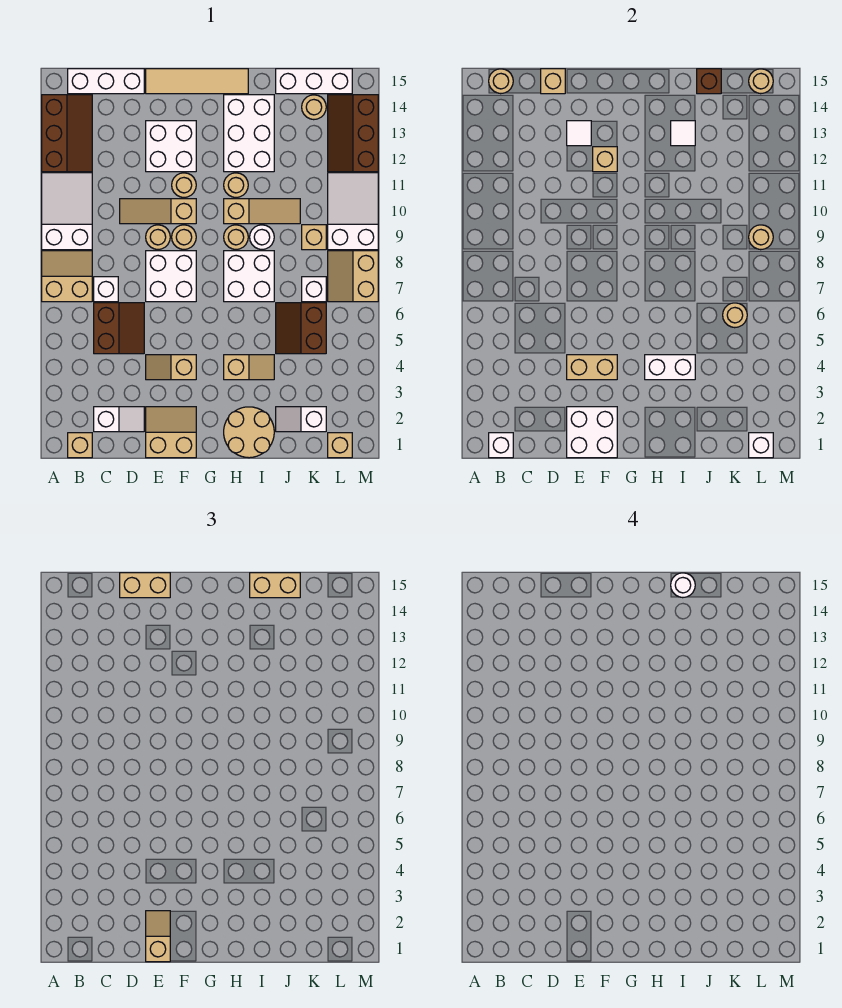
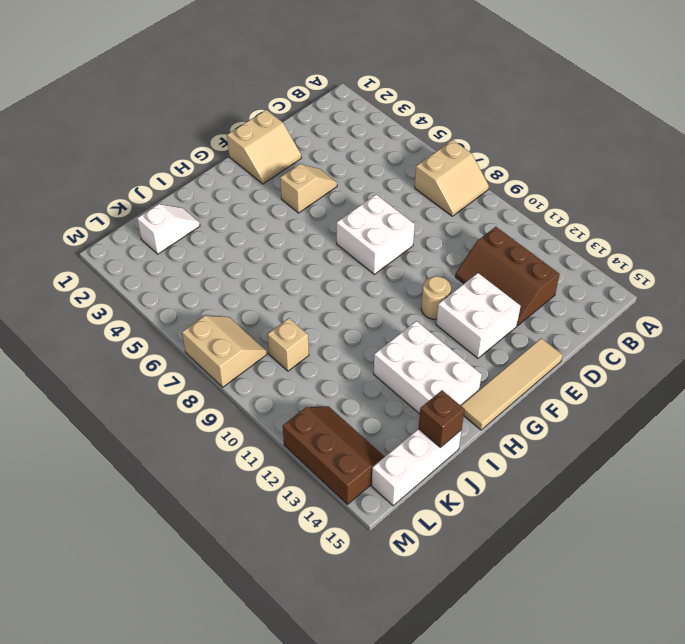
brown slope C11:D13 level 1 top C -> brown slope A12:B14 level 1 top A
none -> white slope A9:B11 level 1 top 9
none -> tan brick B1 level 1
none -> white brick B15:D15 level 1
none -> white slope C2:D2 level 1 top C

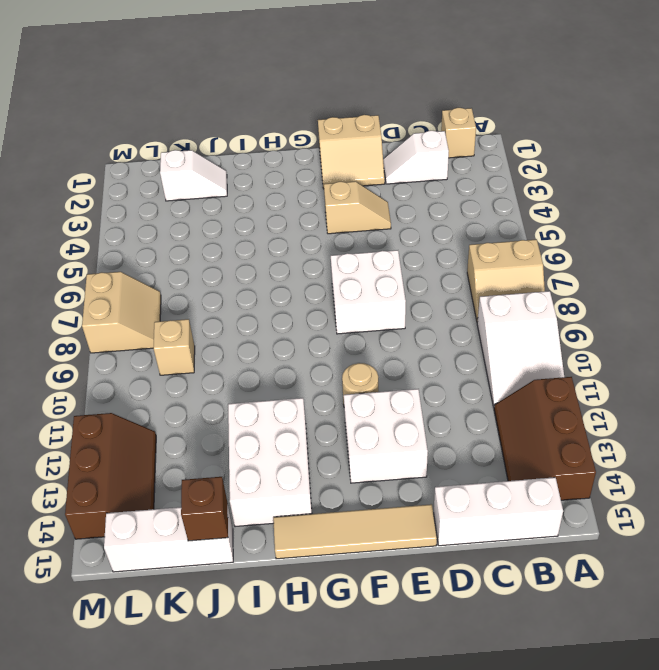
none -> brown slope C5:D6 level 1 top C
none -> white brick C7 level 1
none -> tan slope D10:F10 level 1 top F
none -> tan round brick E9 level 1

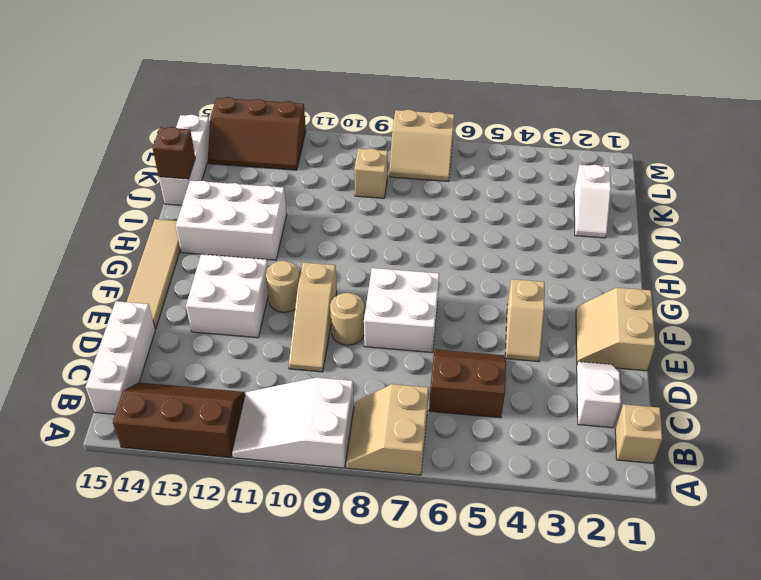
none -> white brick C7 level 1
none -> tan round brick F9 level 1
none -> tan round brick H1:I2 level 1
none -> tan slope H4:I4 level 1 top H

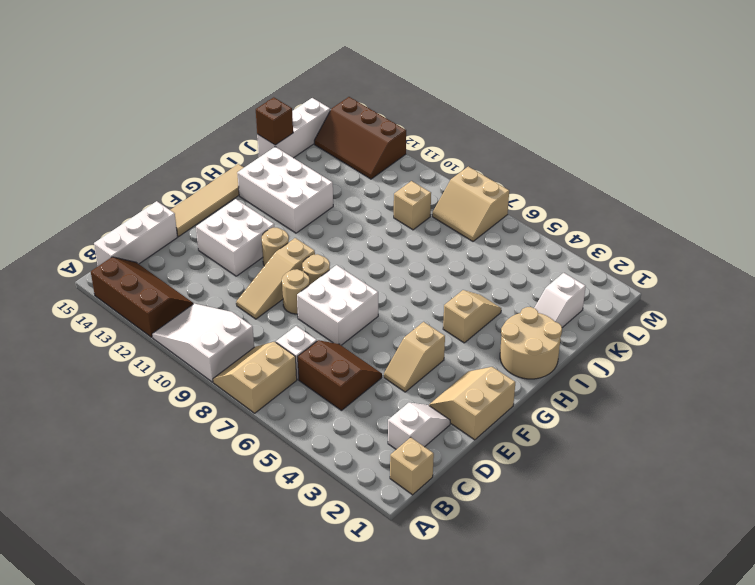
none -> white brick H7:I8 level 1
none -> tan round brick H9 level 1
none -> tan slope H10:J10 level 1 top H
none -> tan round brick H11 level 1

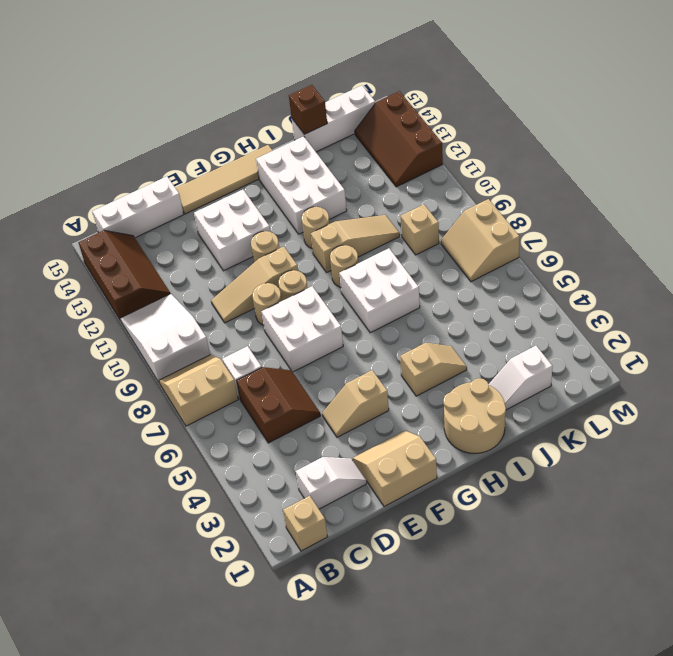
none -> white round brick I9 level 1
none -> brown slope J5:K6 level 1 top K
none -> white brick K7 level 1
none -> tan round brick K14 level 1

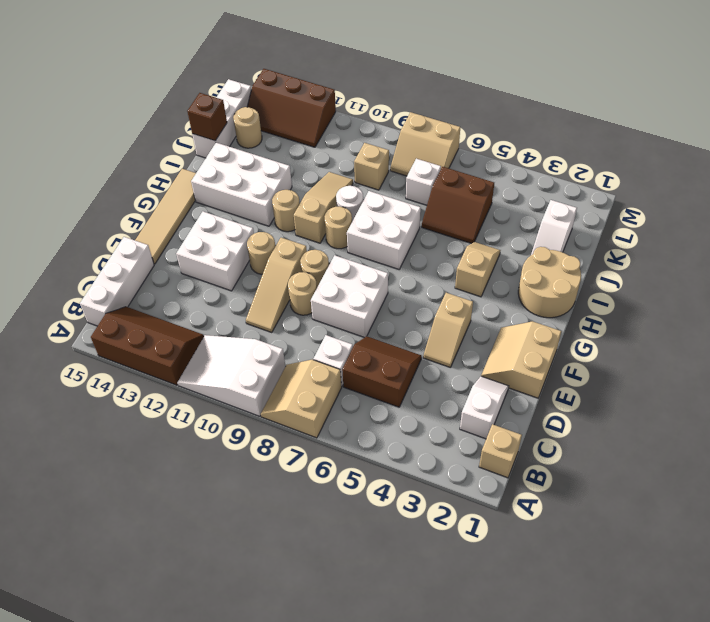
none -> tan brick L1 level 1
none -> white slope L9:M11 level 1 top 9
none -> white brick B1 level 2
none -> tan round brick B15 level 2

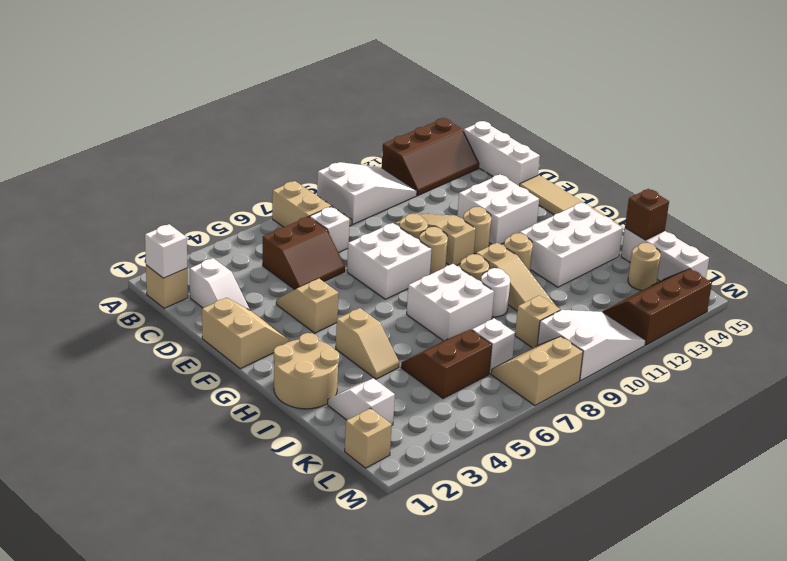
none -> tan round brick B15 level 2
none -> tan brick D15 level 2
none -> white brick E1:F2 level 2
none -> tan brick E4:F4 level 2

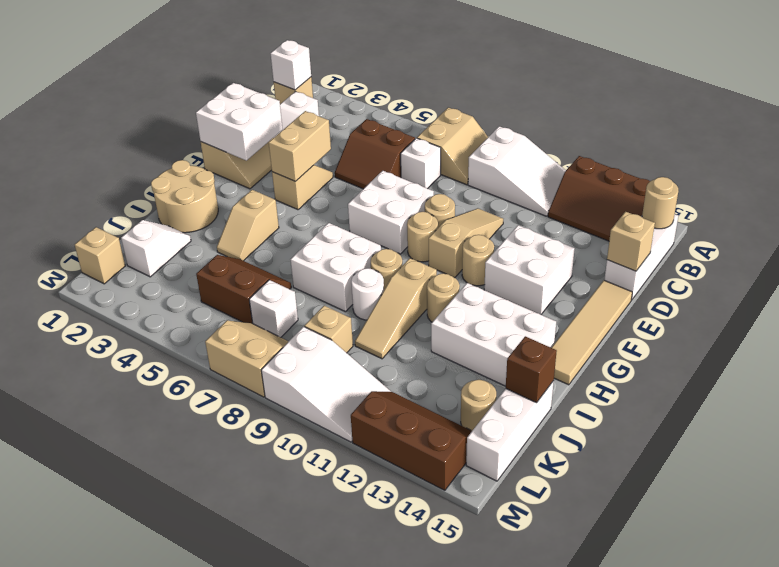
none -> white tile E13 level 2
none -> tan brick F12 level 2
none -> white brick H4:I4 level 2
none -> white tile I13 level 2

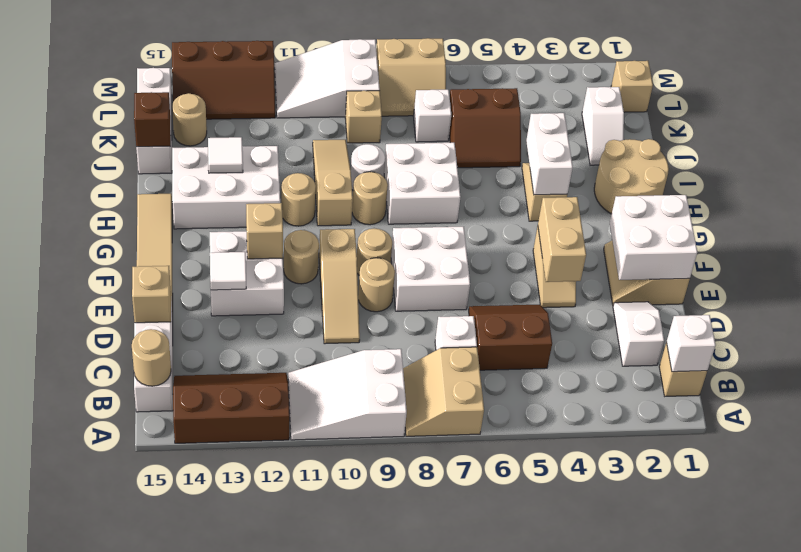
none -> tan round brick K6 level 2
none -> white brick L1 level 2
none -> tan round brick L9 level 2
none -> tan round brick L15 level 2

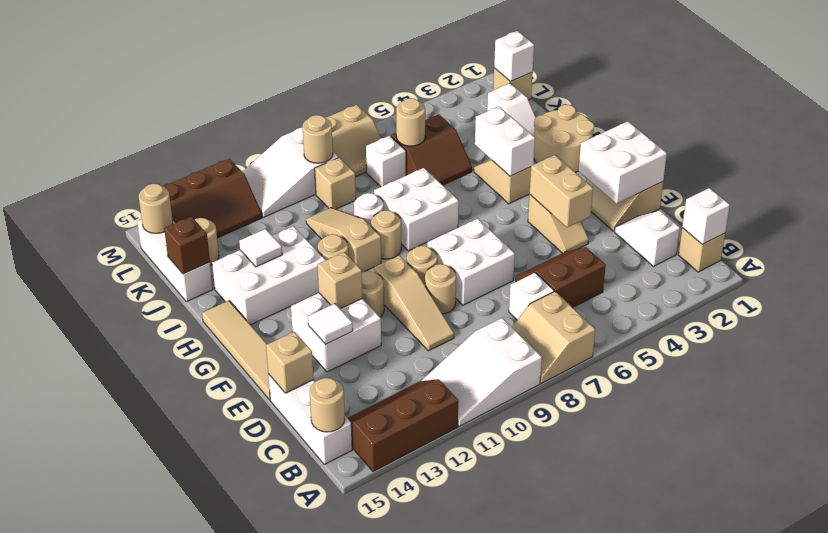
none -> tan brick D15:E15 level 3
none -> tan slope E1:E2 level 3 top 1
none -> tan brick I15:J15 level 3
none -> white round brick I15 level 4

